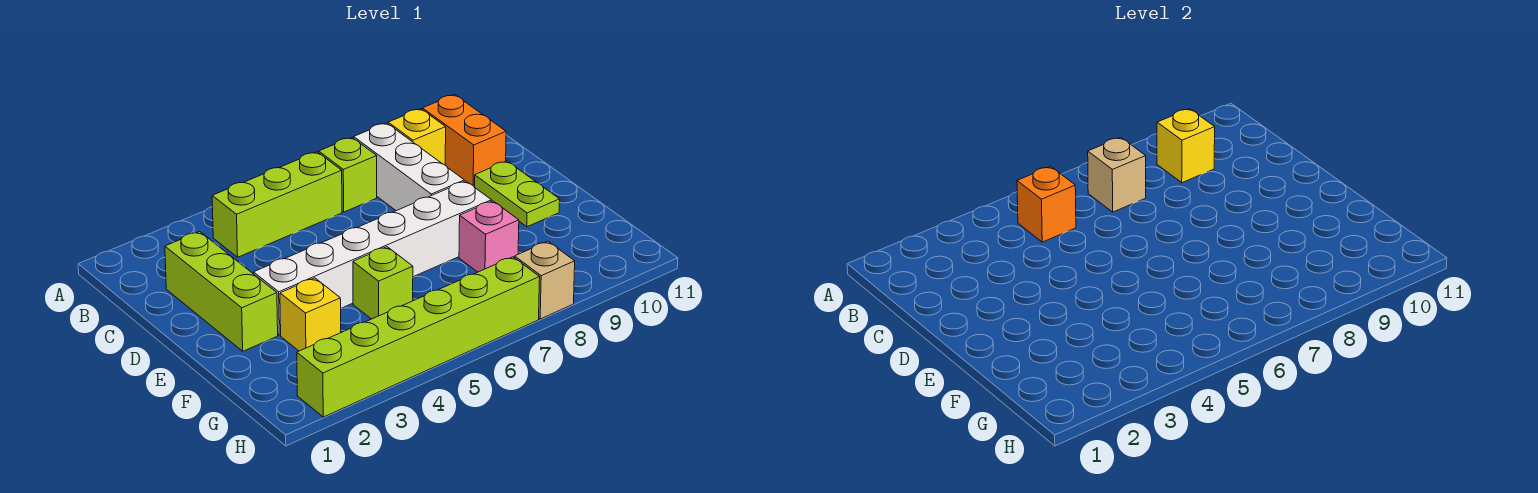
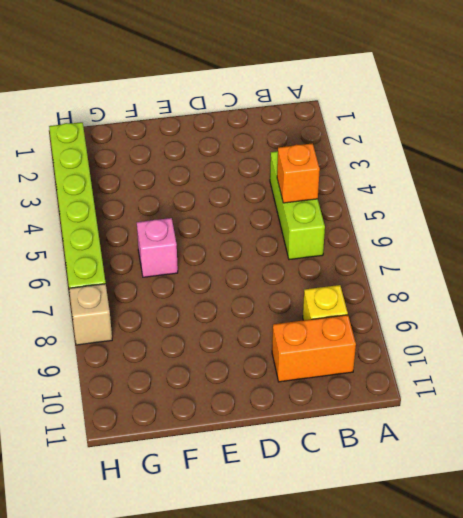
pink brick F6 level 1 -> pink brick F8 level 1
none -> lime brick B7 level 1
none -> white brick B8:D8 level 1
none -> lime brick C2:E2 level 1

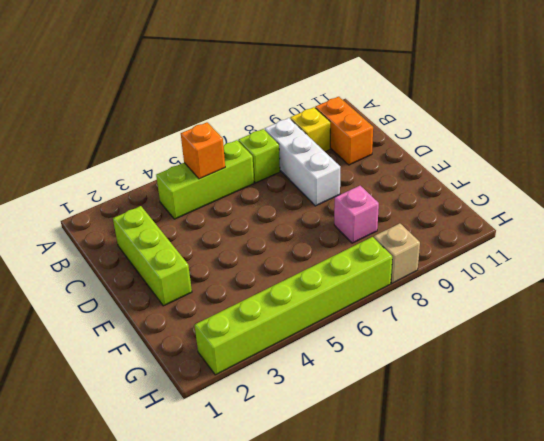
none -> lime plate D10:E10 level 1
none -> white brick E3:E8 level 1
none -> yellow brick F3 level 1

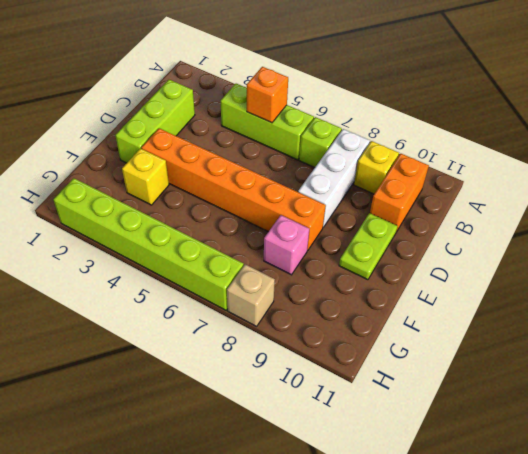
orange brick E3:E8 level 1 -> white brick E3:E8 level 1
none -> lime brick F5 level 1
none -> tan brick B7 level 2
none -> yellow brick B9 level 2

